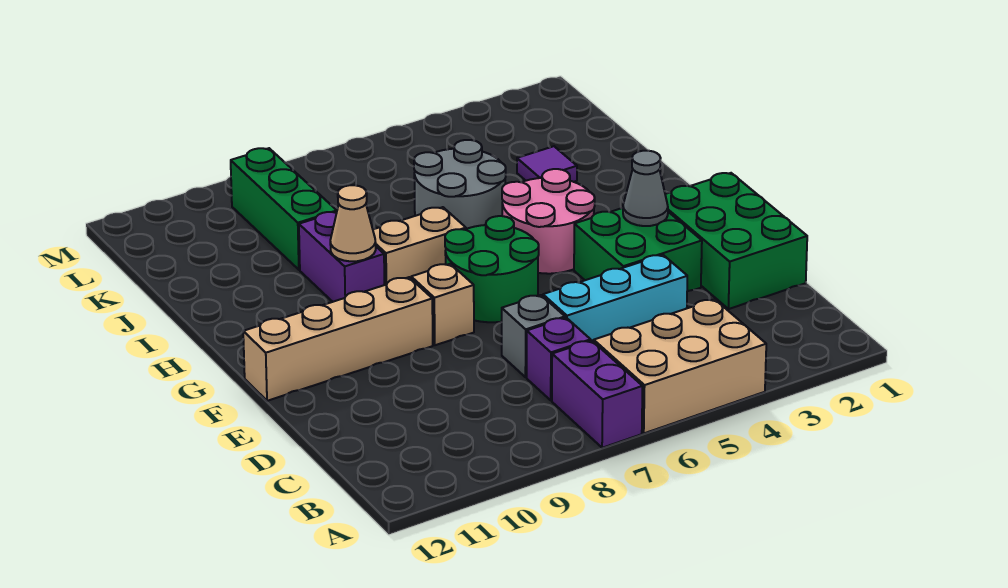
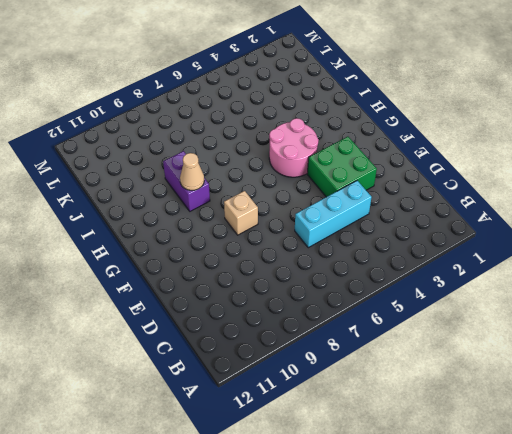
none -> tan brick A4:B6 level 1
none -> purple brick A7:B7 level 1
none -> purple brick C7 level 1

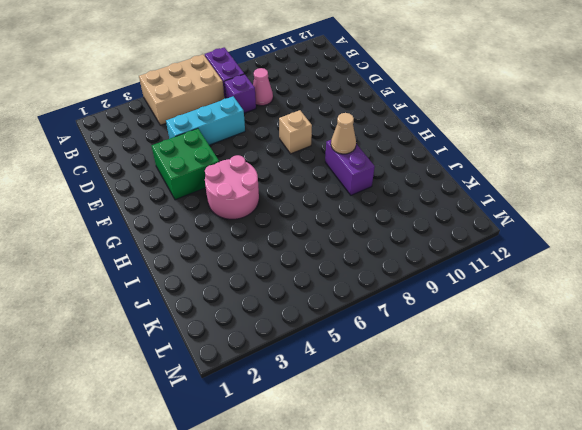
pink cone C8 level 1 -> none
none -> green brick D1:F2 level 1
none -> grey brick D7 level 1
none -> green round brick F6:G7 level 1

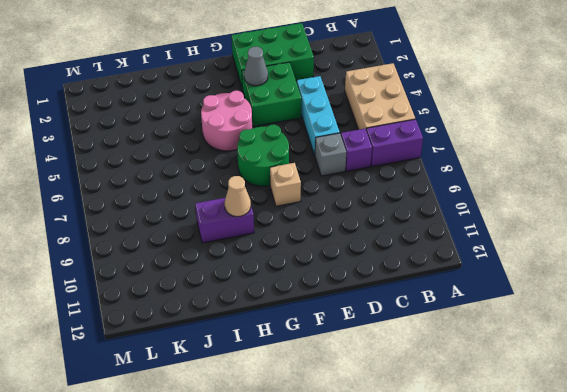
none -> tan brick F9:F12 level 1
none -> tan brick H7:H8 level 1
none -> grey round brick I5:J6 level 1

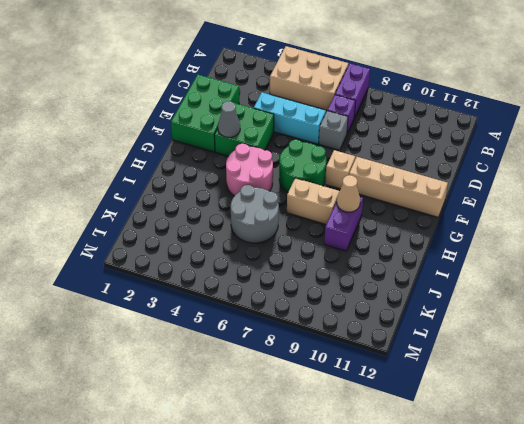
none -> purple tile J3 level 1
none -> green brick J9:L9 level 1

